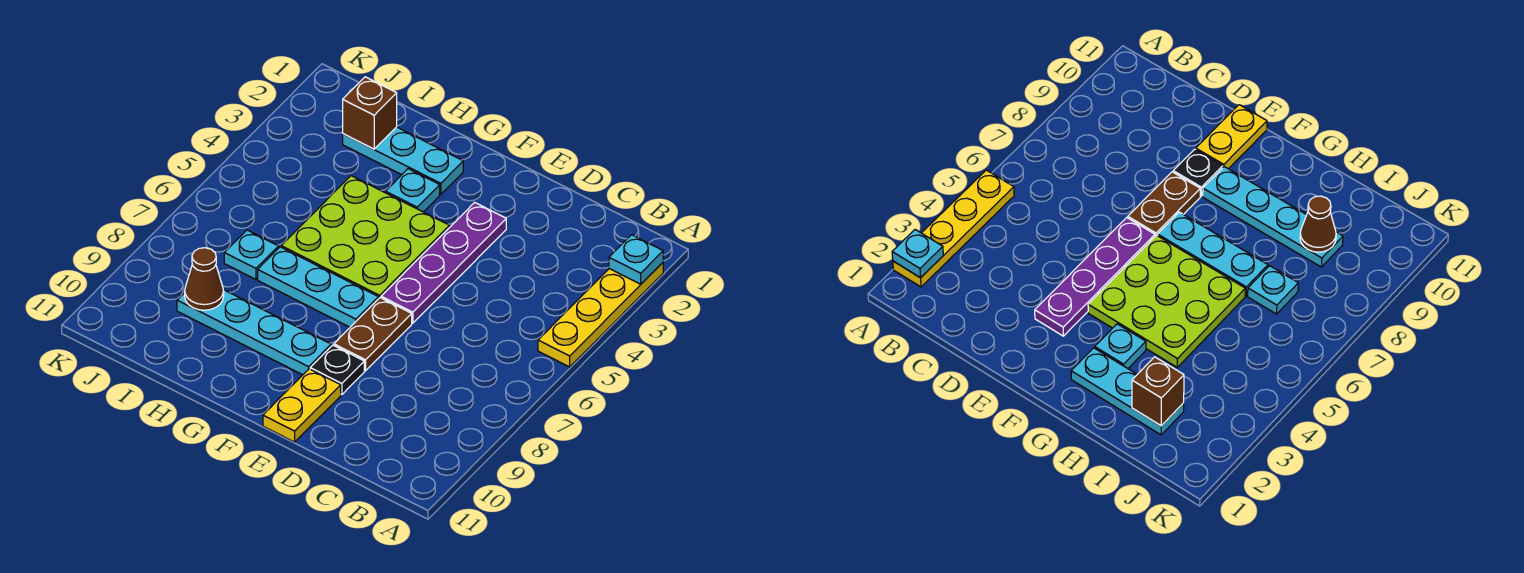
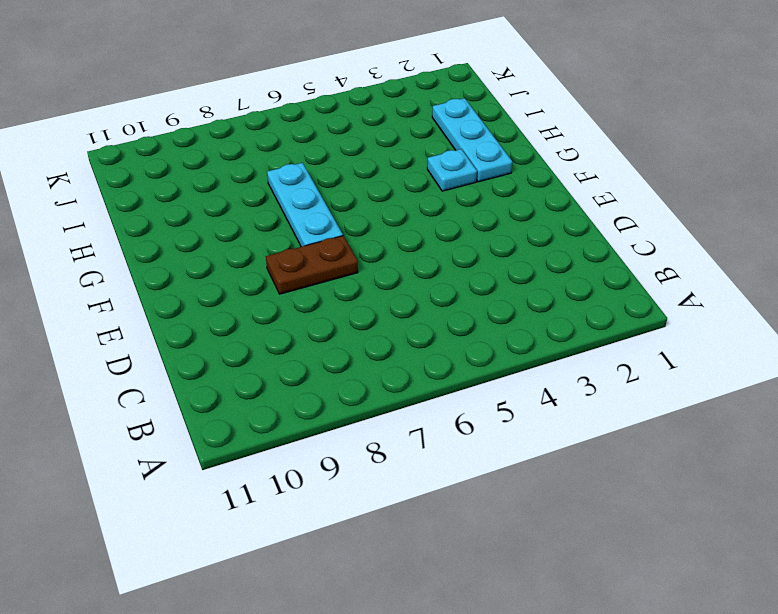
none -> yellow plate A2:A5 level 1
none -> purple plate E3:E6 level 1
none -> black plate E9 level 1

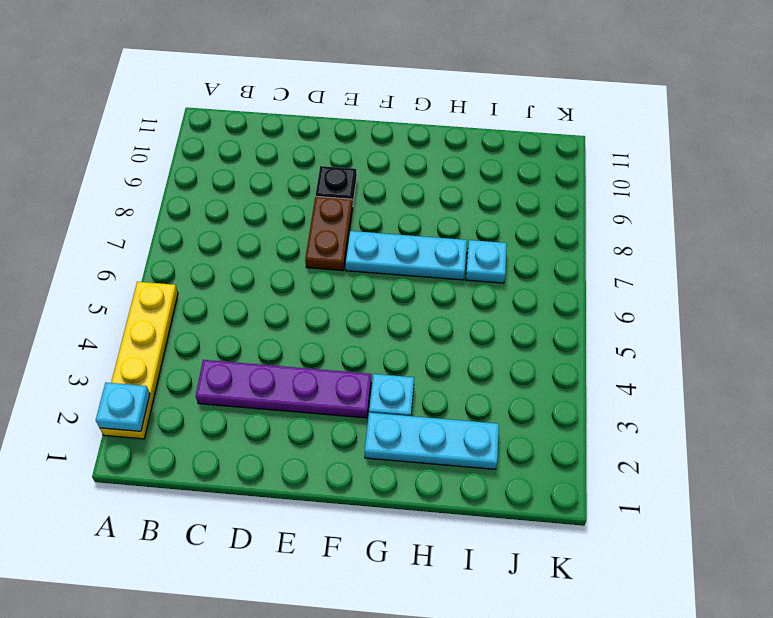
purple plate C3:F3 level 1 -> purple plate E3:E6 level 1
none -> yellow plate E10:E11 level 1
none -> lime plate F4:H6 level 1
none -> cyan plate F9:I9 level 1

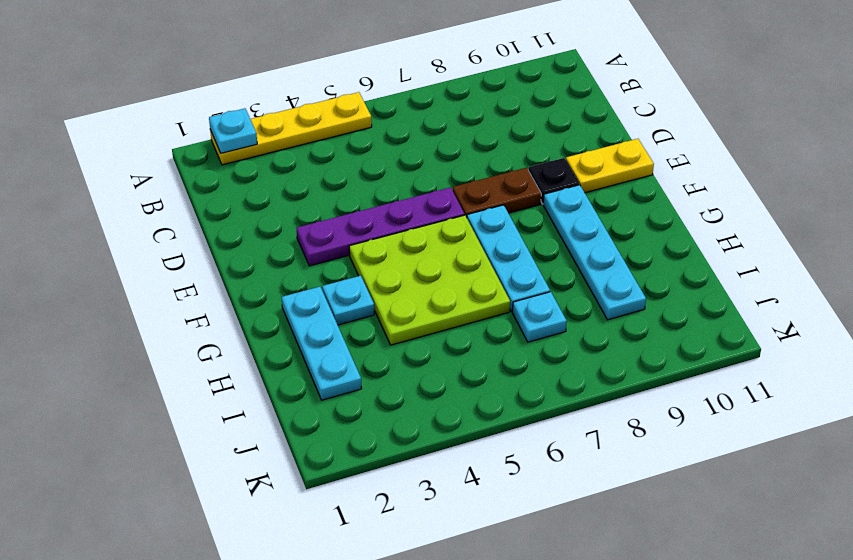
none -> brown brick I2 level 2
none -> brown cone I9 level 2

